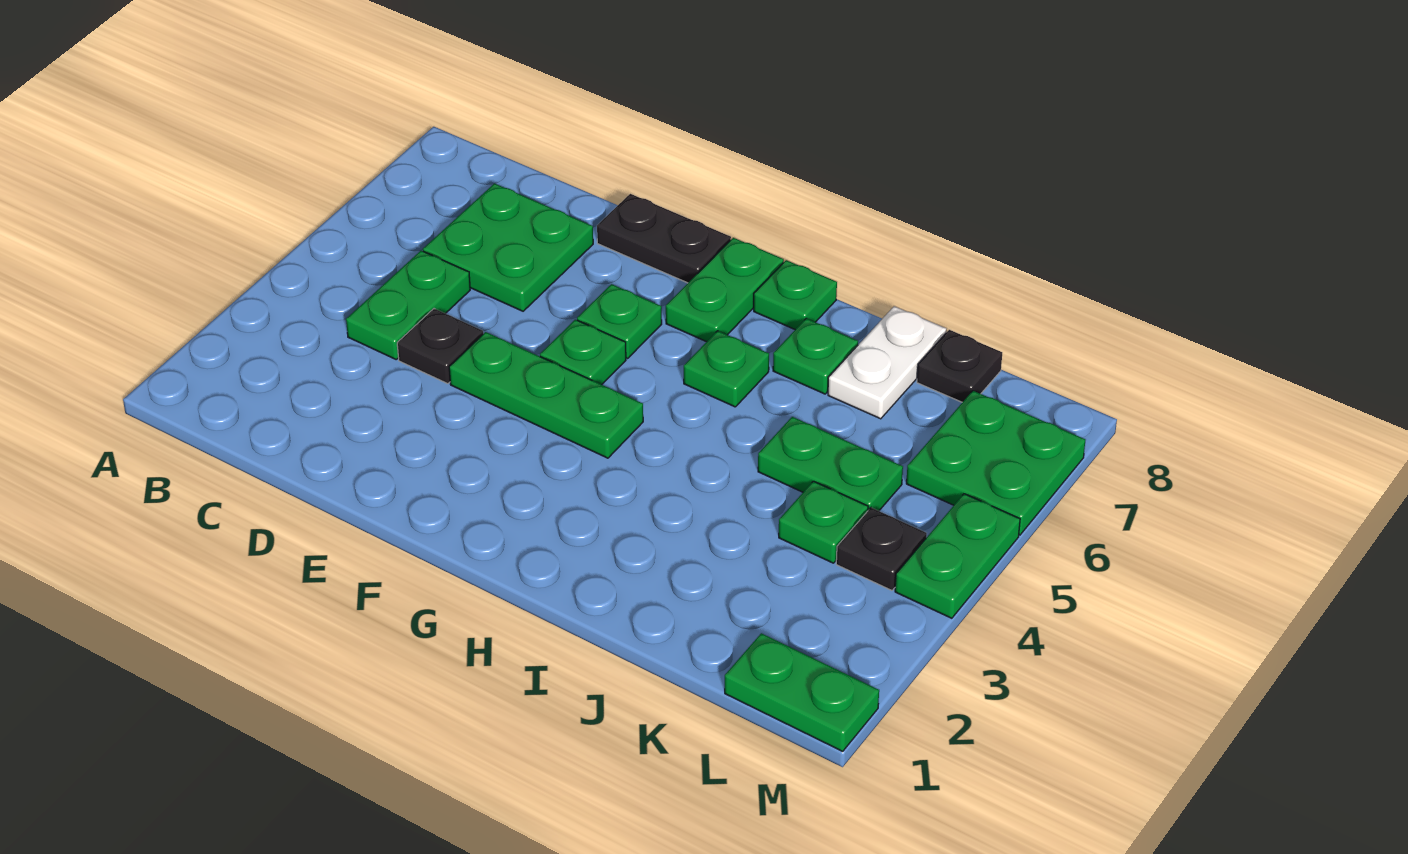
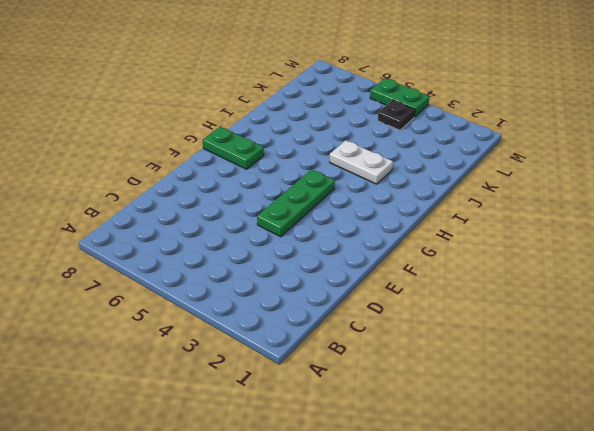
white plate I3:I4 level 1 -> white plate J7:J8 level 1
none -> green plate C4:C5 level 1
none -> green plate C6:D7 level 1
none -> black plate D4 level 1

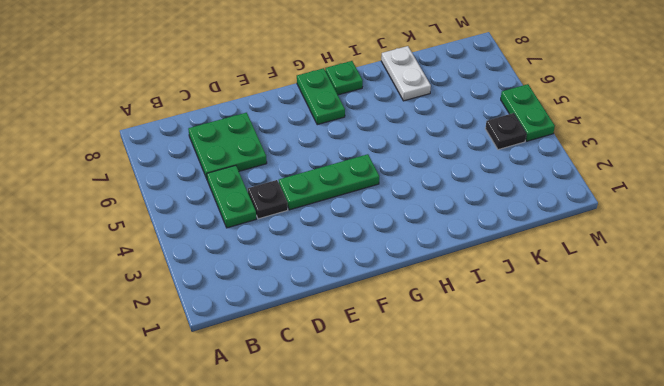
none -> black plate E8:F8 level 1
none -> green plate F5 level 1
none -> green plate F6 level 1

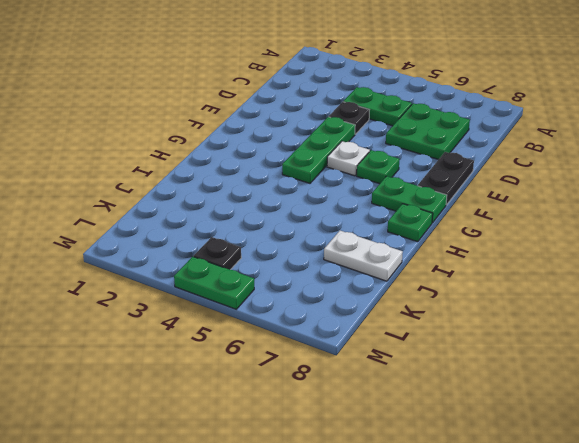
white plate F5 level 1 -> green plate F5 level 1
none -> green plate H6 level 1
none -> green plate I7 level 1
none -> green plate J5:K5 level 1

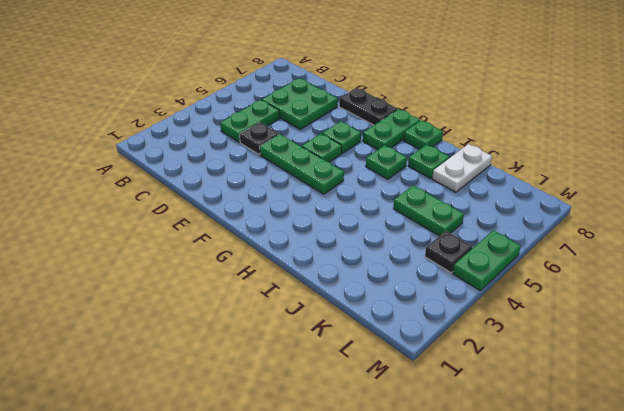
none -> green plate K4 level 1
none -> black plate K8 level 1
none -> green plate L1:M1 level 1

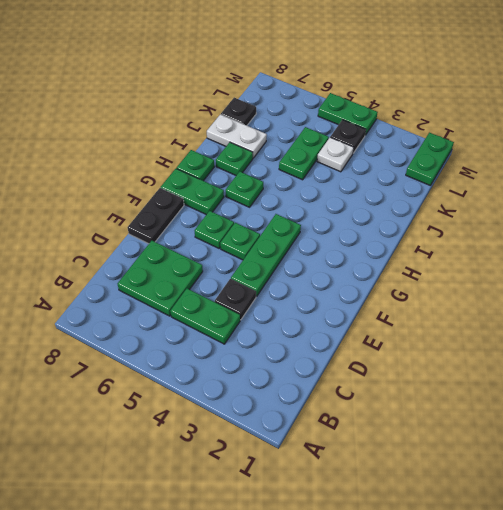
white plate K4 level 1 -> green plate K4 level 1
none -> green plate L6:M7 level 1

